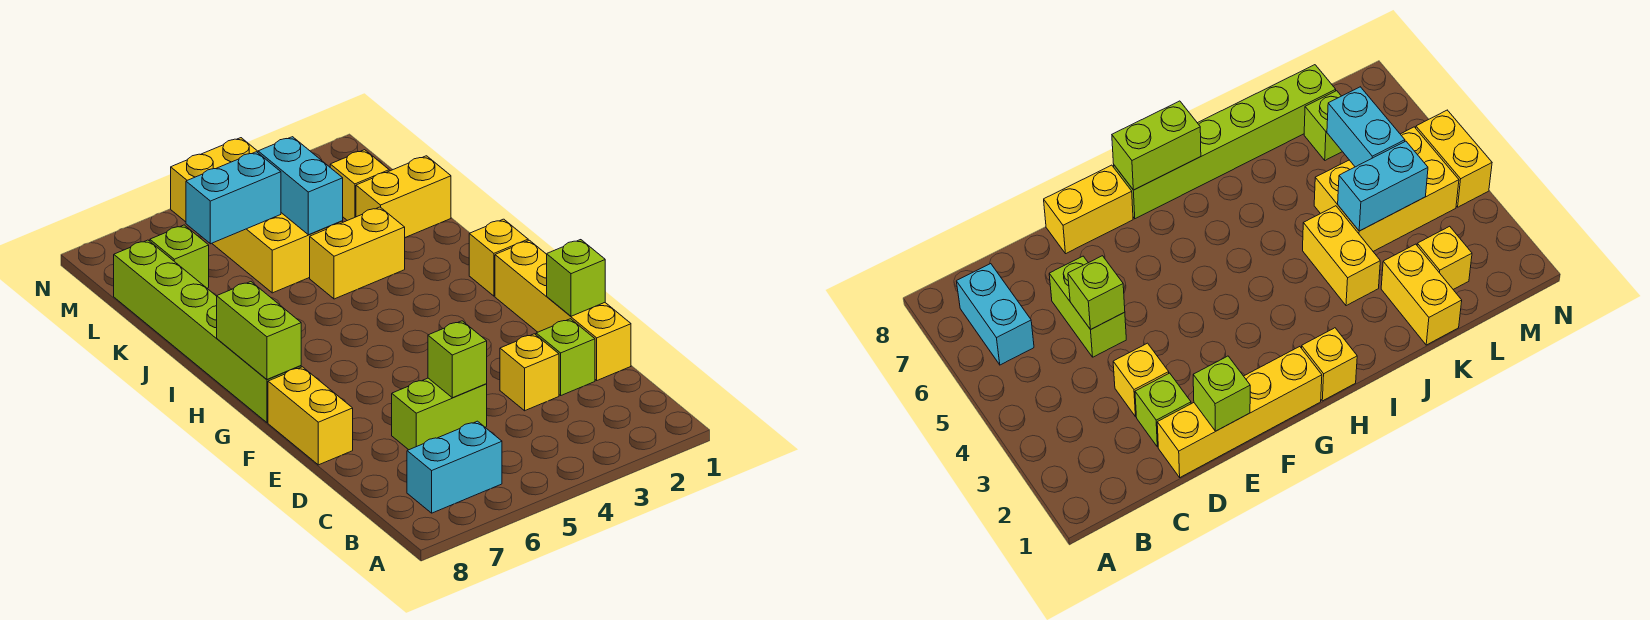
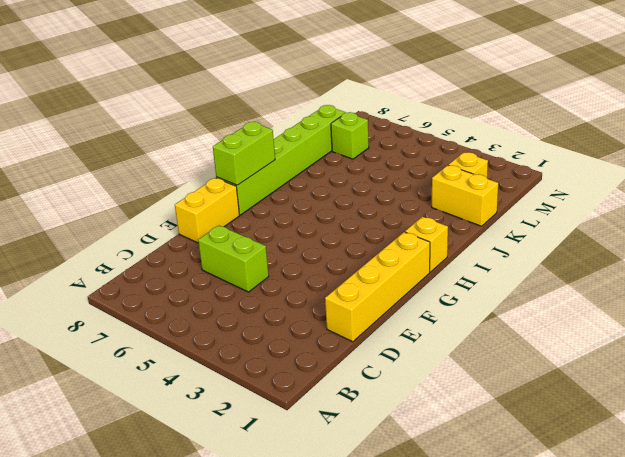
none -> cyan brick B6:B7 level 1
none -> lime brick D2 level 1
none -> yellow brick D3 level 1

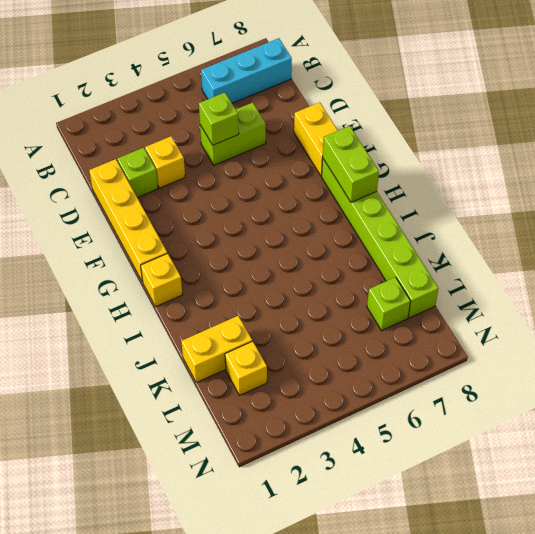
cyan brick B6:B8 level 1 -> cyan brick B6:B7 level 1
none -> yellow brick J3:J4 level 1
none -> yellow brick K4:M5 level 1
none -> yellow brick N4:N5 level 1

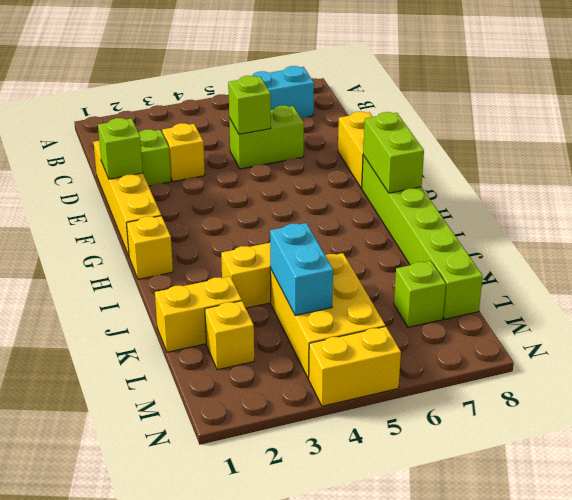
none -> cyan brick L5:L6 level 2

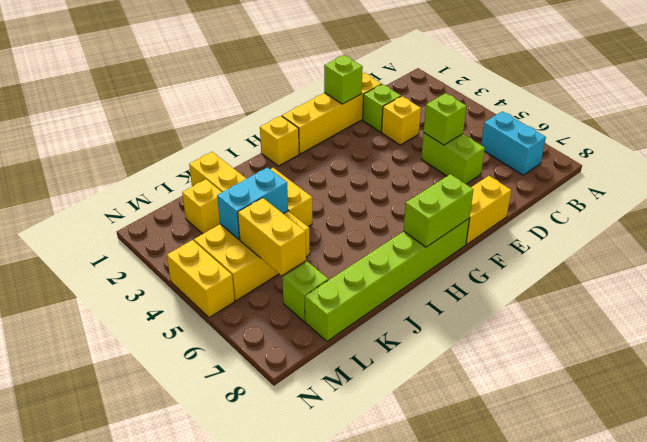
yellow brick L5:L6 level 2 -> cyan brick L5:L6 level 2

